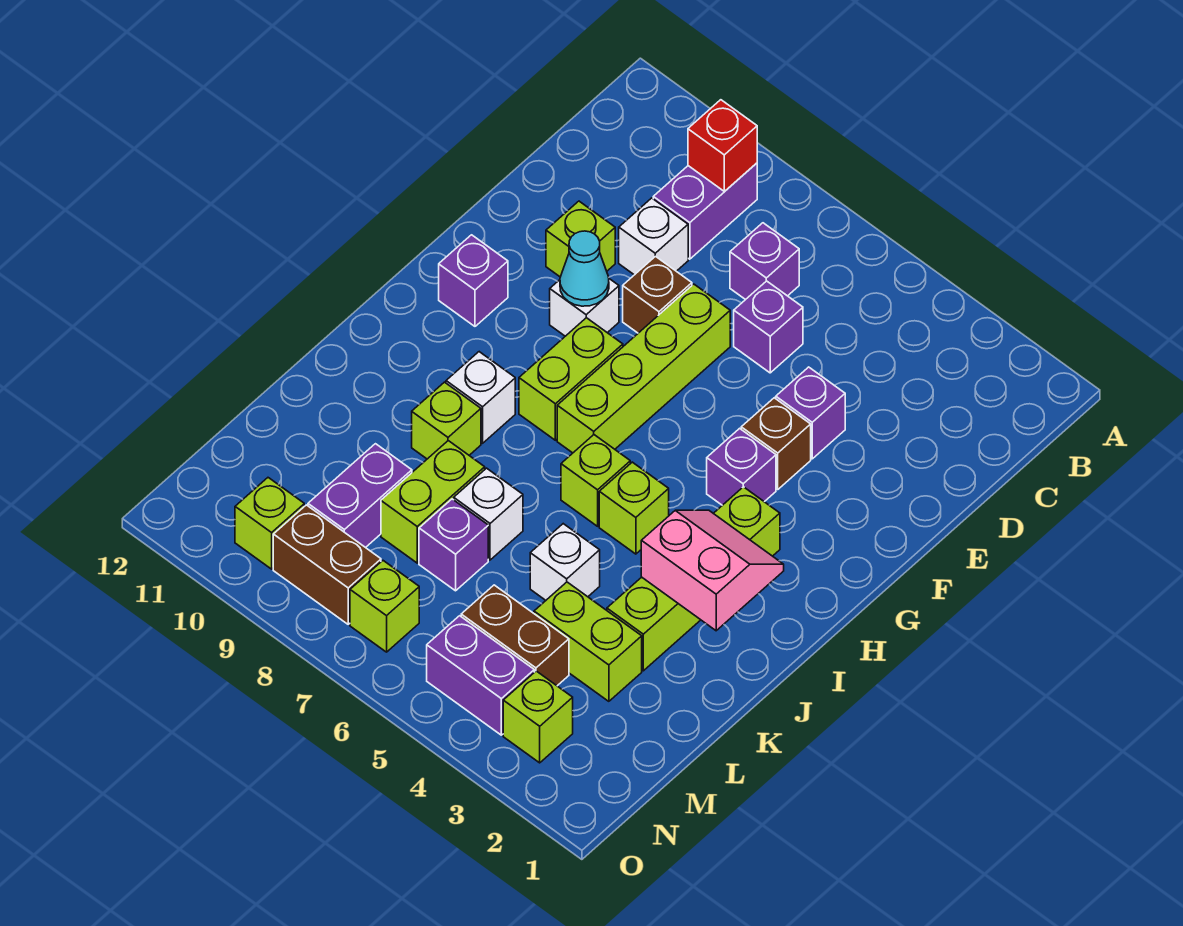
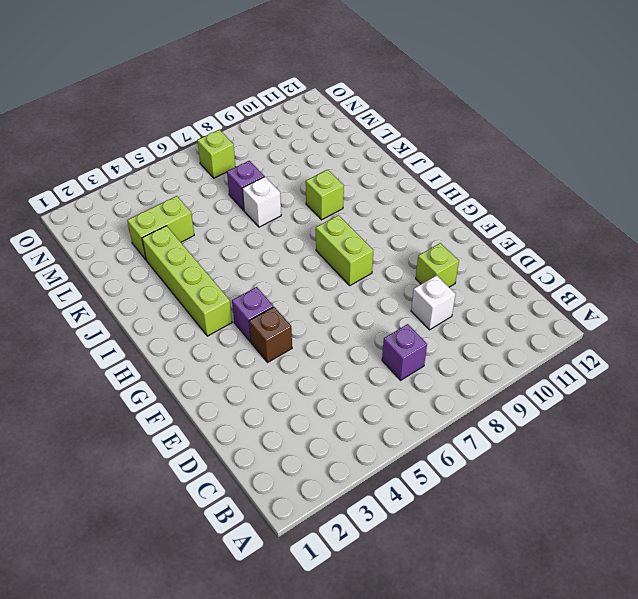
none -> purple brick B9:C9 level 1
none -> purple brick D6 level 1
none -> purple brick E4 level 1
none -> lime brick E7:H7 level 1

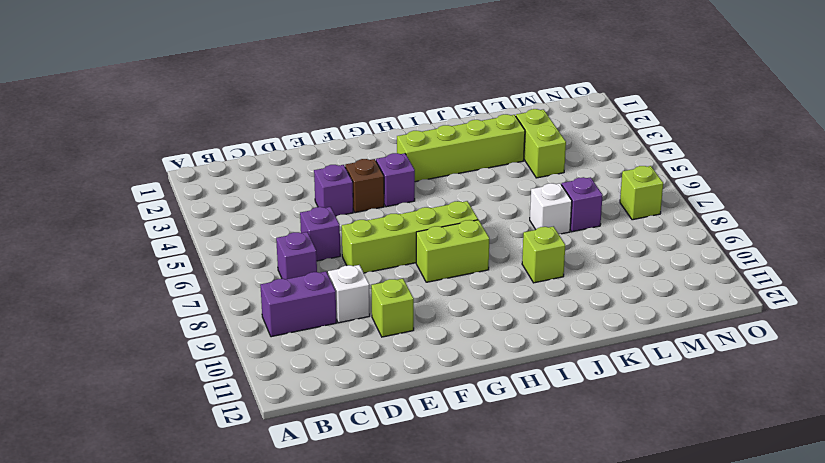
none -> brown brick E8 level 1
none -> white brick F9 level 1
none -> purple brick G11 level 1
none -> lime brick I5 level 1

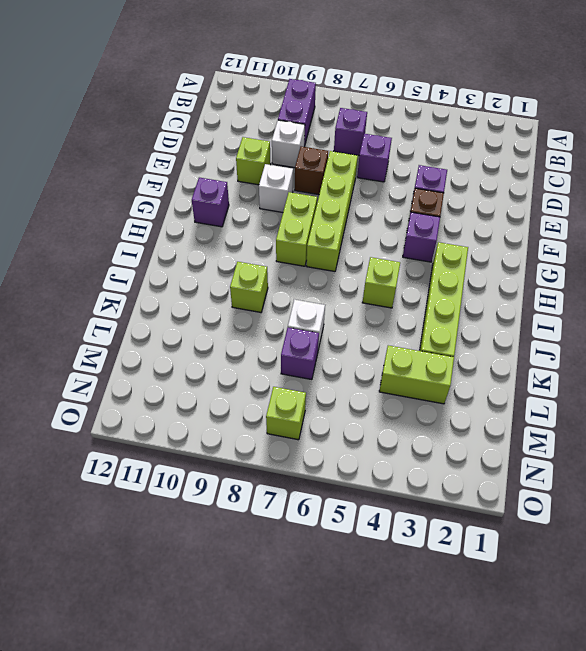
none -> lime brick I6 level 1
none -> white brick I9 level 1
none -> white brick K5 level 1
none -> lime brick K8:L8 level 1

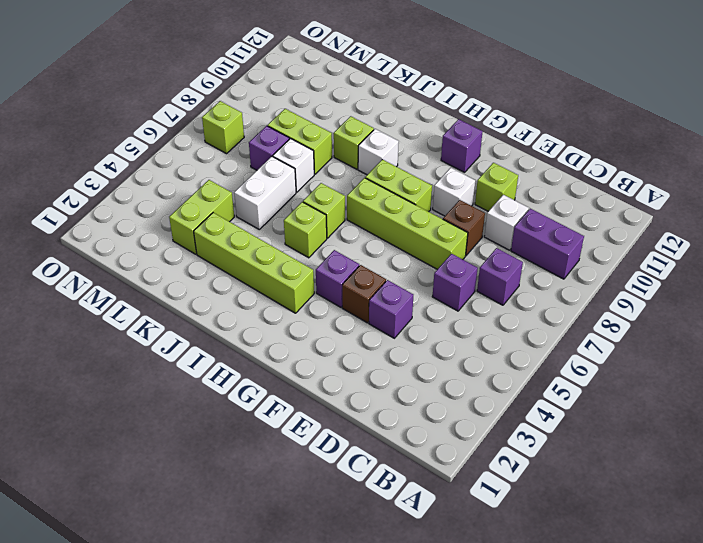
white brick K5:K6 level 1 -> white brick K5 level 1
none -> purple brick L9:M9 level 1
none -> brown brick M4:M5 level 1
none -> lime brick N3 level 1
none -> purple brick N4:N5 level 1

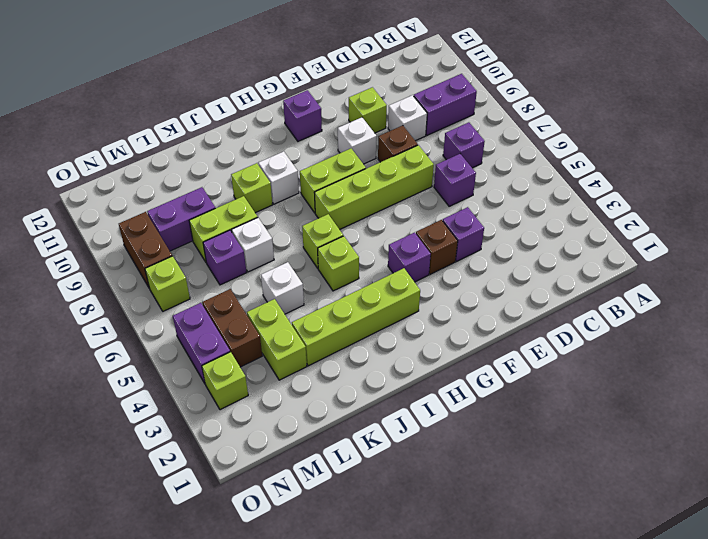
none -> lime brick N10 level 1
none -> red brick B9 level 2
none -> cyan cone F9 level 2
none -> pink slope I2:J3 level 2 top J

